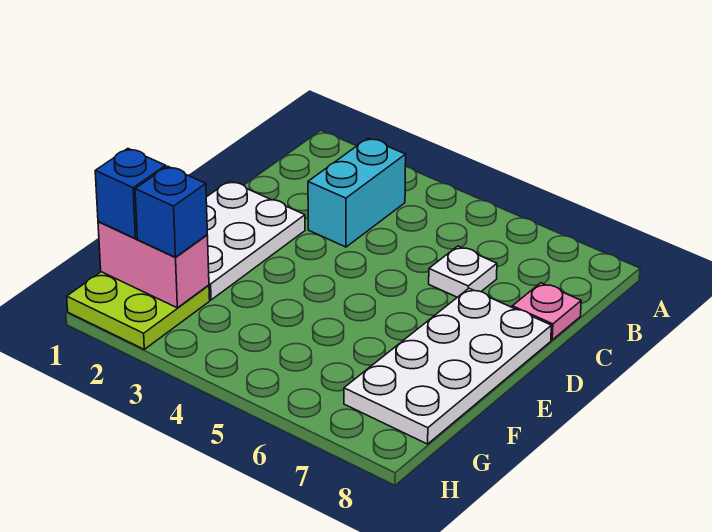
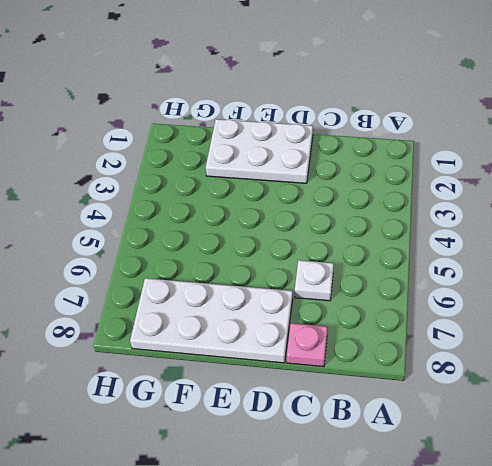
none -> cyan brick B3:C3 level 1
none -> lime plate G1:H2 level 1

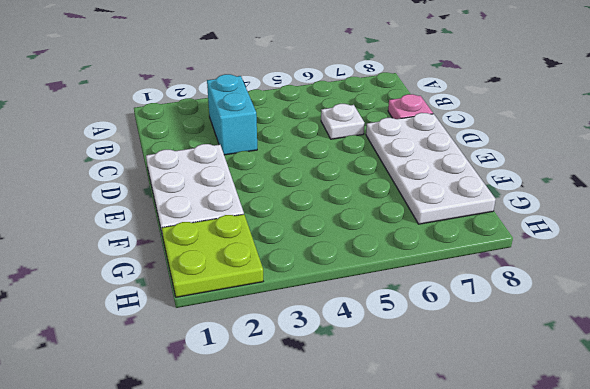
none -> pink brick G1:G2 level 2
none -> blue brick G1 level 3

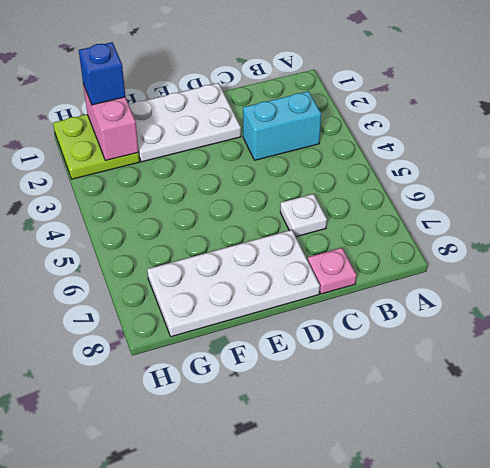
none -> blue brick G2 level 3

